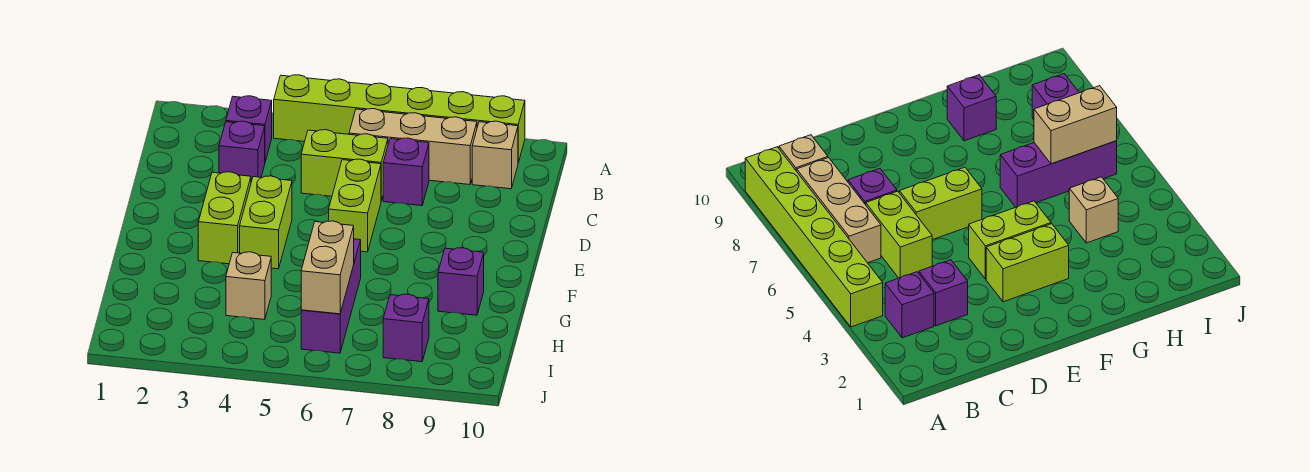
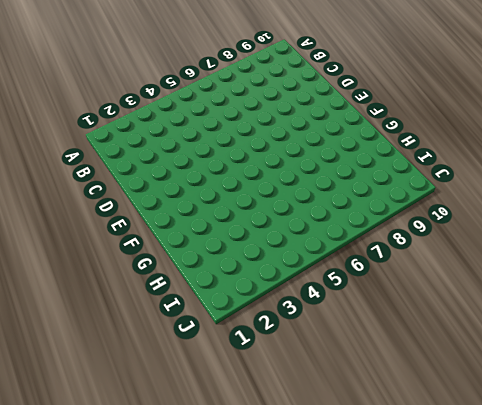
none -> lime brick A4:A9 level 1
none -> purple brick B3 level 1
none -> tan brick B6:B8 level 1

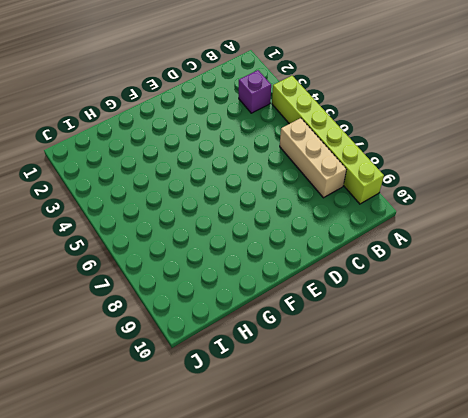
none -> tan brick B9 level 1
none -> purple brick C3 level 1
none -> lime brick C5:C6 level 1

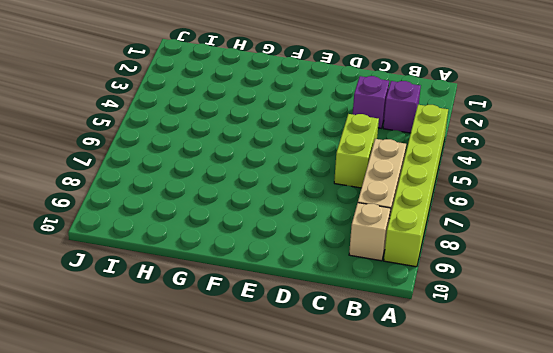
none -> purple brick C7 level 1
none -> lime brick D6:E6 level 1
none -> lime brick E3:F3 level 1

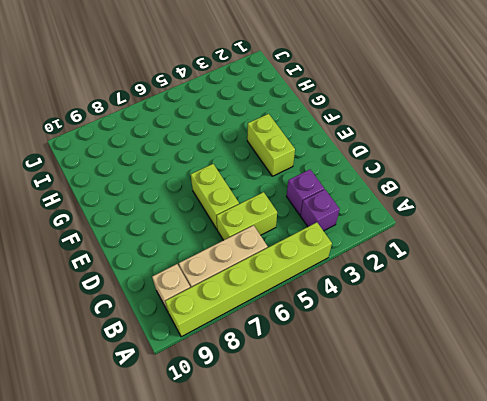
none -> purple brick C7 level 1
none -> lime brick E4:F4 level 1
none -> purple brick G6:I6 level 1

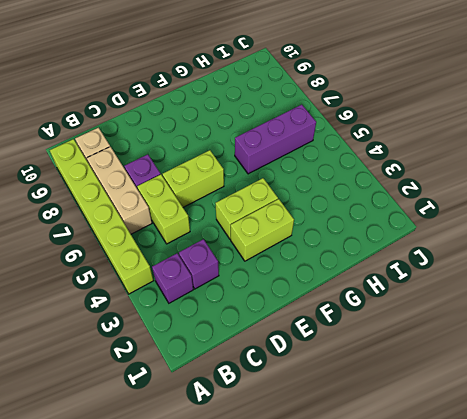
none -> purple brick G9 level 1
none -> tan brick H4 level 1
none -> purple brick I8 level 1

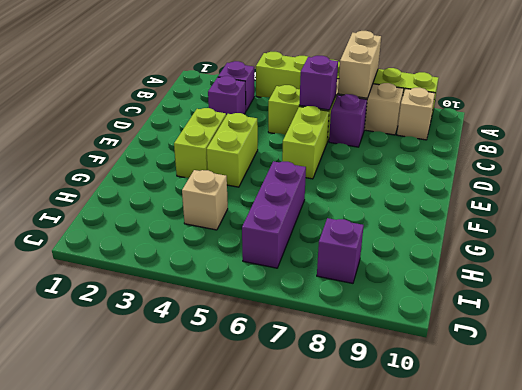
tan brick A7:B7 level 2 -> tan brick H6:I6 level 2
purple brick C6 level 2 -> purple brick G9 level 1

